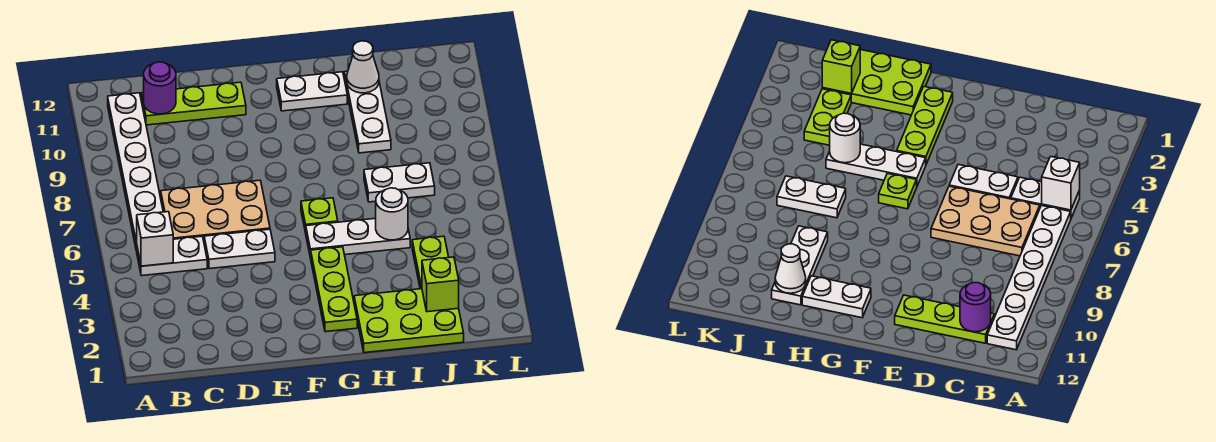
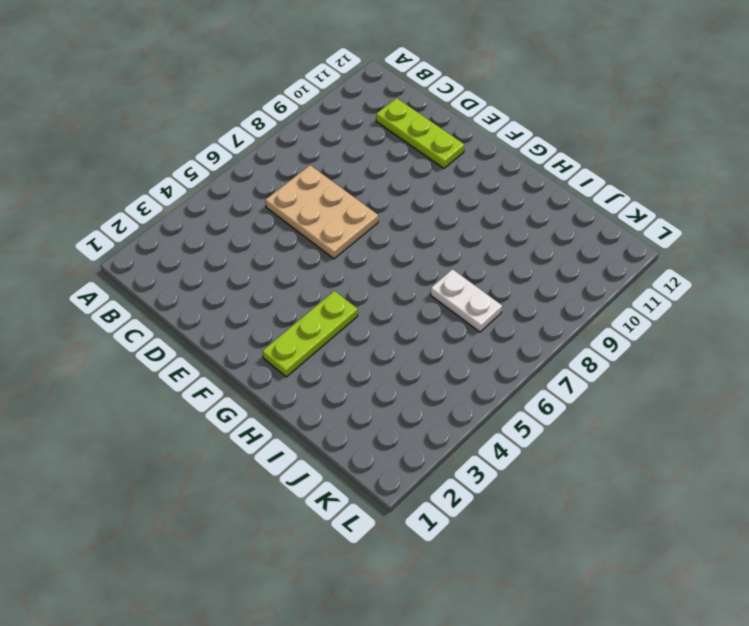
none -> white plate B5:C5 level 1
none -> white plate B6:B11 level 1
none -> white plate D5:E5 level 1

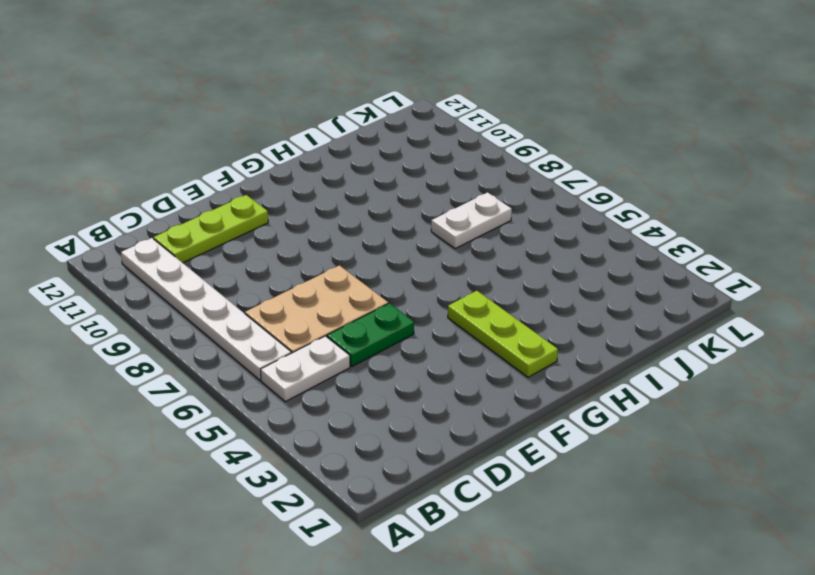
green plate D5:E5 level 1 -> white plate D5:E5 level 1
none -> white plate G5:I5 level 1
none -> lime plate G6 level 1
none -> white plate G11:H11 level 1

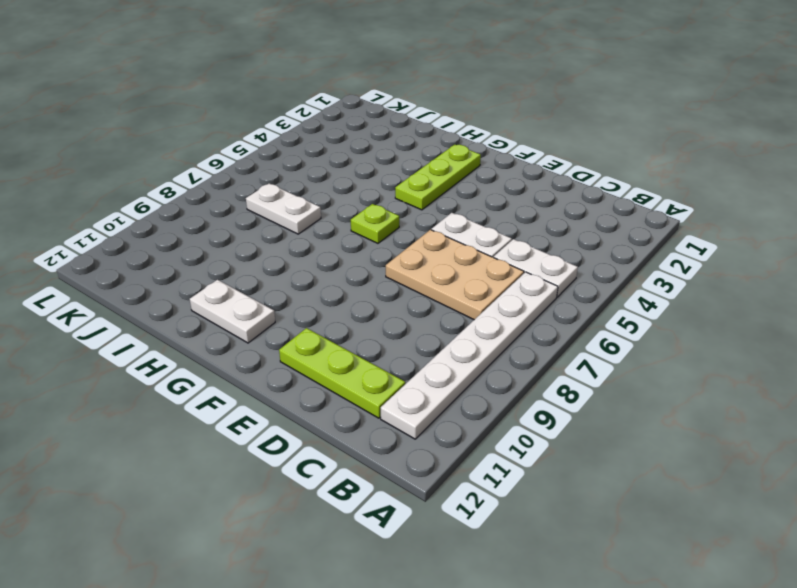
none -> white plate G5:I5 level 1
none -> lime plate H1:J2 level 1
none -> white plate I9:I11 level 1

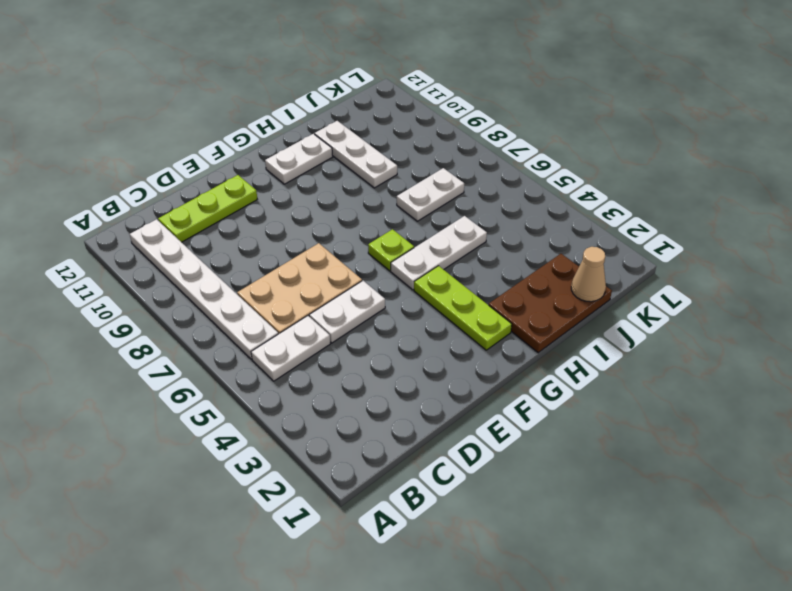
brown plate H1:J2 level 1 -> lime plate H1:J2 level 1
tan cone J1 level 2 -> none
none -> lime plate J3:J4 level 1
none -> white brick B5 level 2
none -> purple round brick C11 level 2

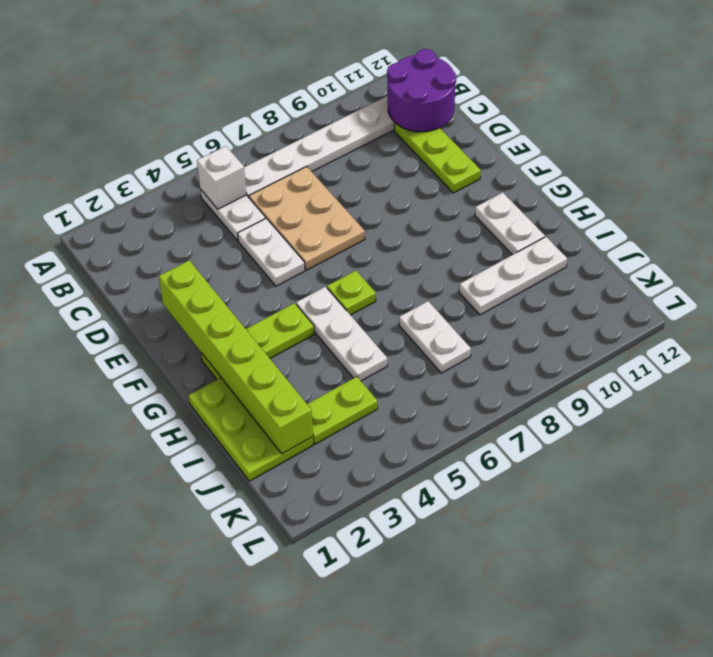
purple round brick B11:C12 level 2 -> purple round brick C11 level 2
lime brick E2:J2 level 2 -> lime brick J2 level 2
none -> white round brick I5 level 2
none -> white cone I11 level 2

